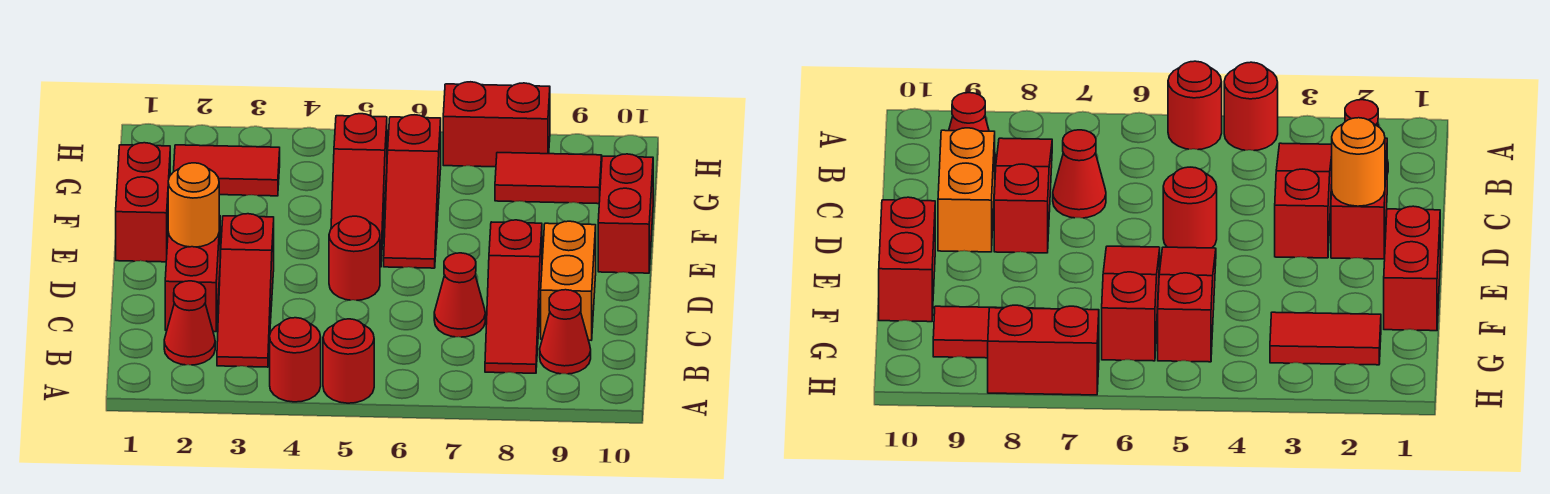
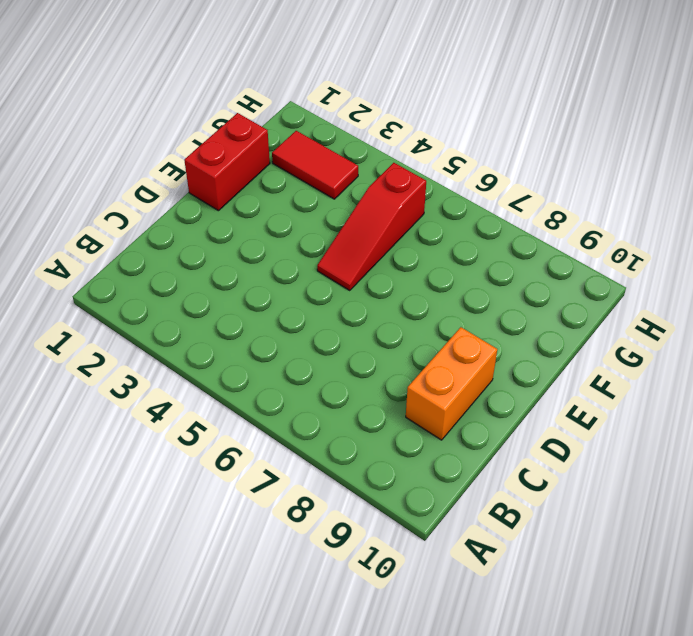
none -> red round brick A4 level 1
none -> red round brick A5 level 1
none -> red cone B2 level 1

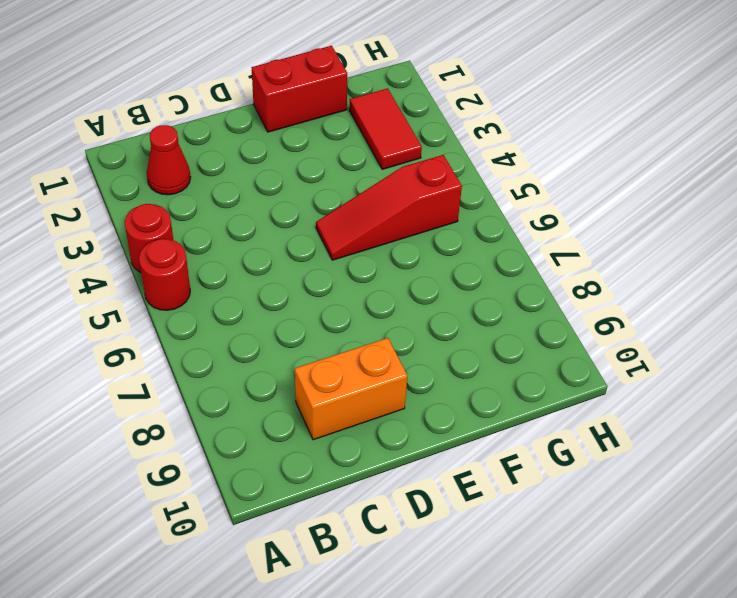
none -> red slope B3:D3 level 1 top D
none -> red slope B8:D8 level 1 top D
none -> red cone B9 level 1

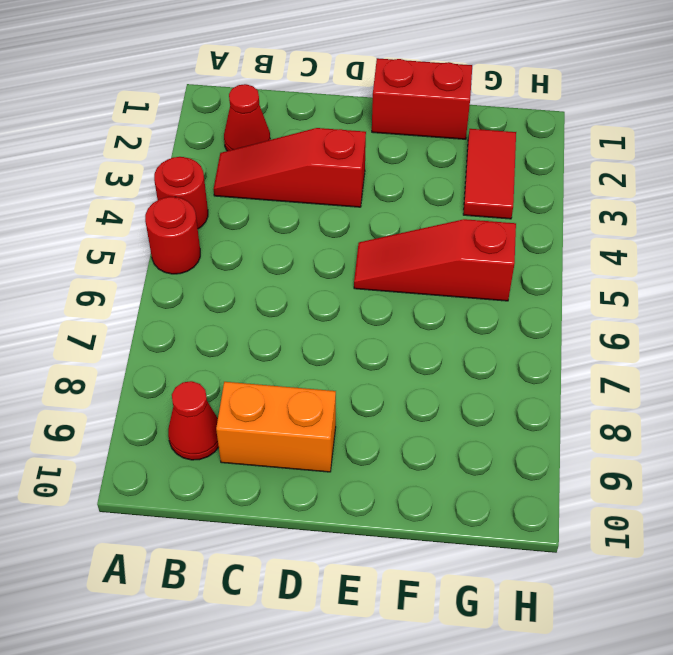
none -> red slope B8:D8 level 1 top D
none -> red brick C2:D2 level 1
none -> red cone C7 level 1

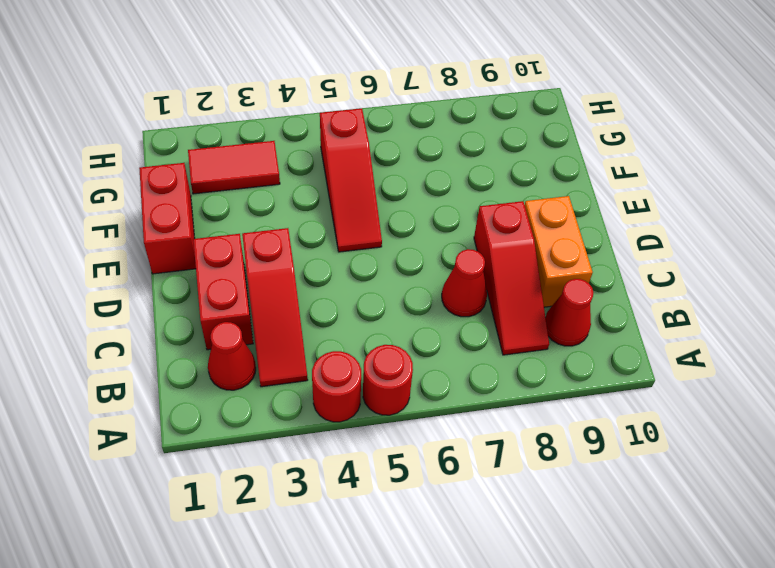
none -> red round brick D5 level 1
none -> red slope E6:G6 level 1 top G
none -> red brick E10:F10 level 1

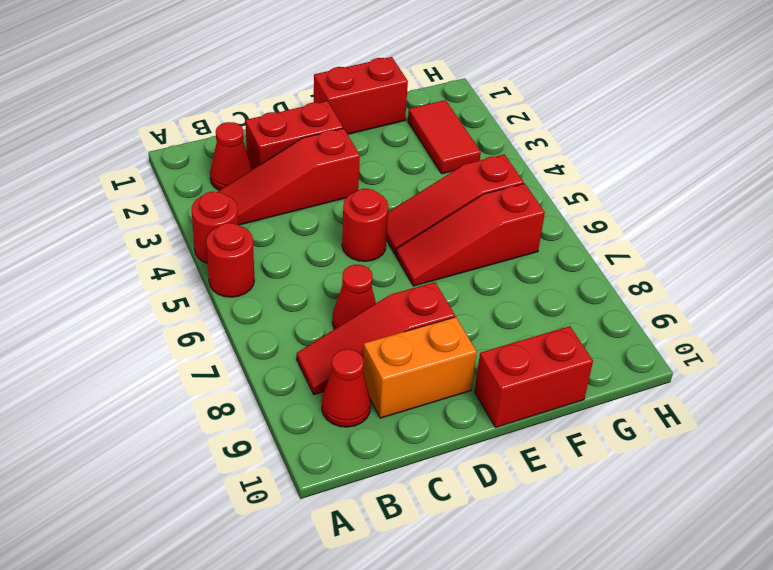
none -> red tile G8:G9 level 1
none -> red brick H7:H8 level 1
none -> orange round brick D2 level 2

